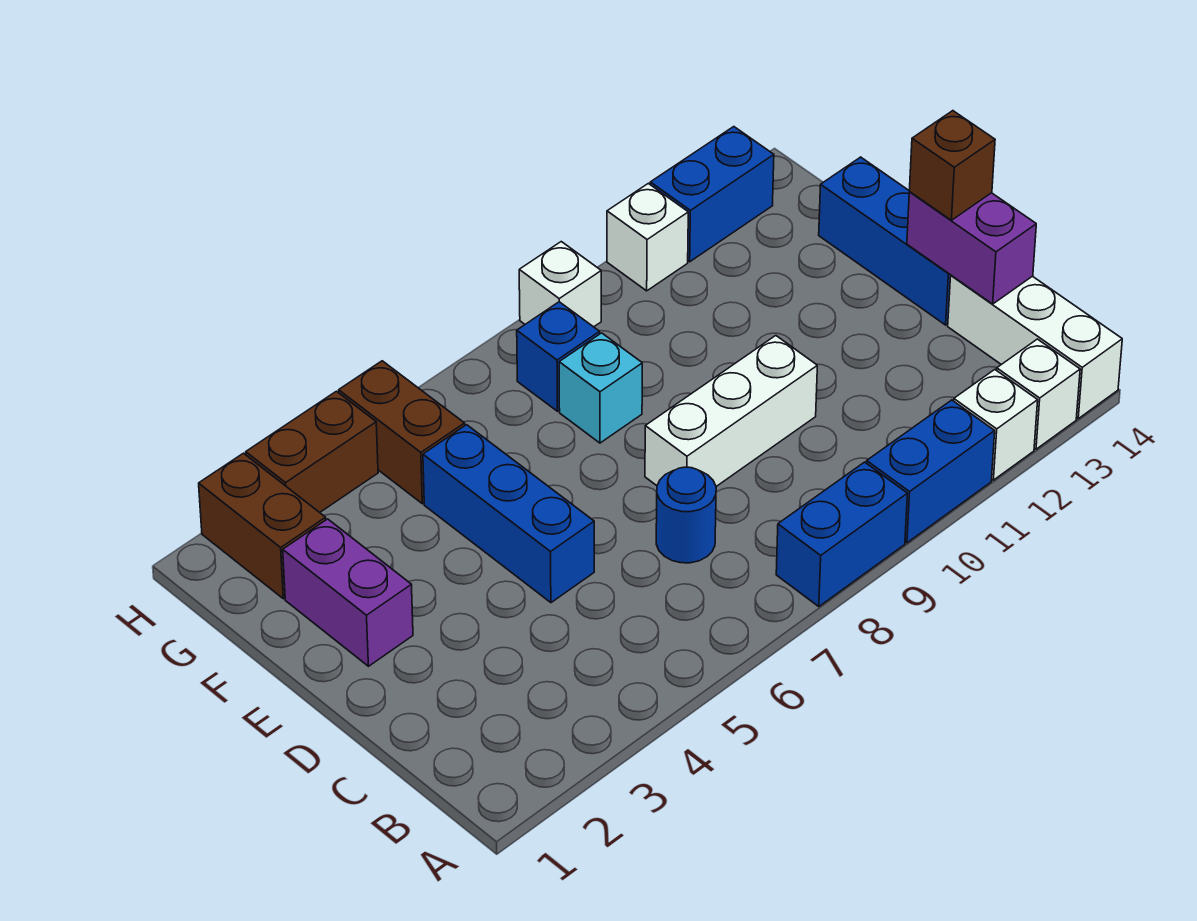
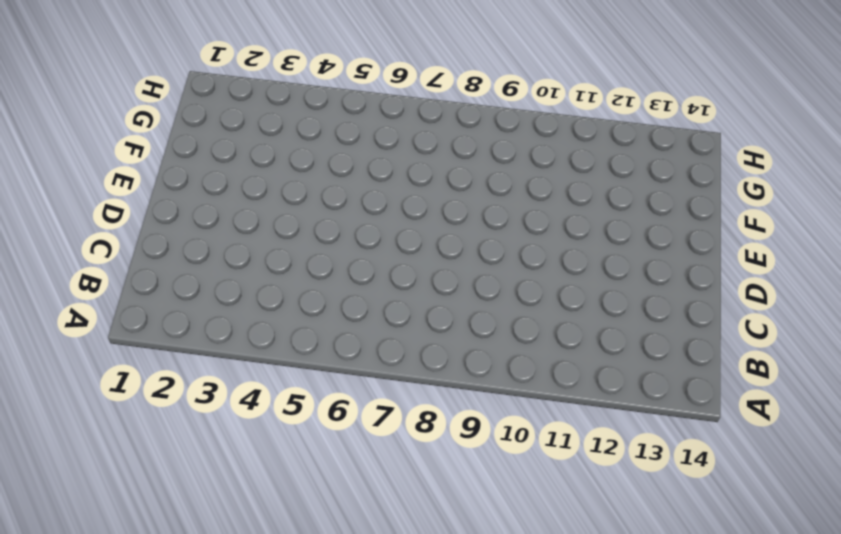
none -> blue brick A8:A9 level 1
none -> blue brick A10:A11 level 1
none -> white brick A12 level 1

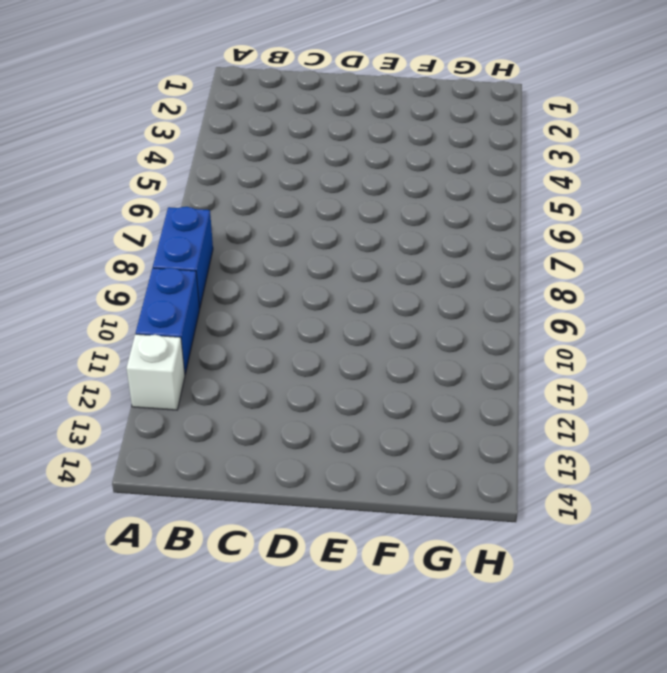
none -> white brick A13 level 1
none -> white brick A14:C14 level 1
none -> blue round brick C7 level 1

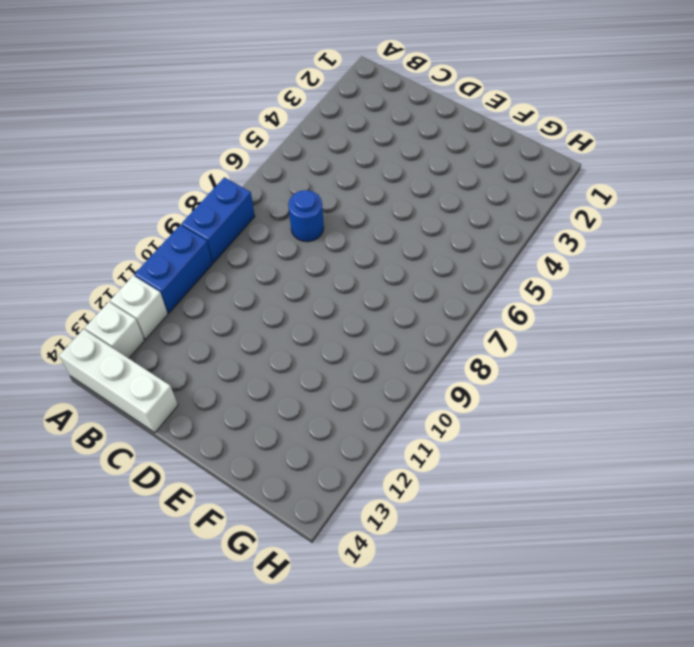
none -> blue brick D5:F5 level 1
none -> white brick D8:D10 level 1
none -> blue brick D14:F14 level 1

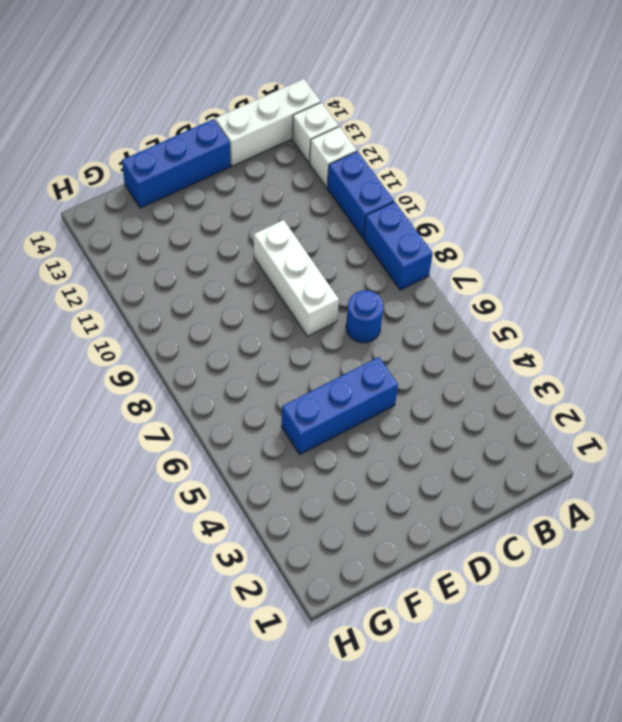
none -> purple brick E2:F2 level 1
none -> cyan brick F8 level 1
none -> brown brick G2:H2 level 1

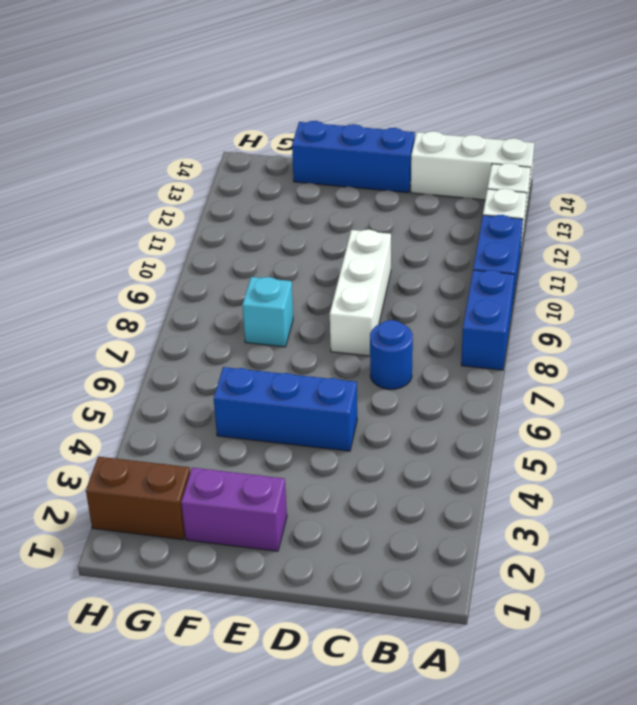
none -> brown brick G5:H5 level 1
none -> blue brick G8 level 1
none -> brown brick H3:H4 level 1

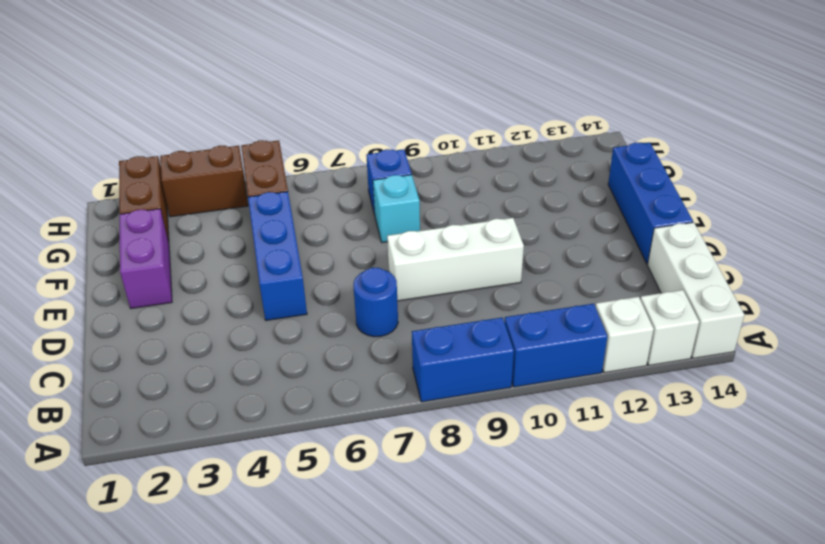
none -> white brick H9 level 1
none -> white brick H11 level 1
none -> blue brick H12:H13 level 1

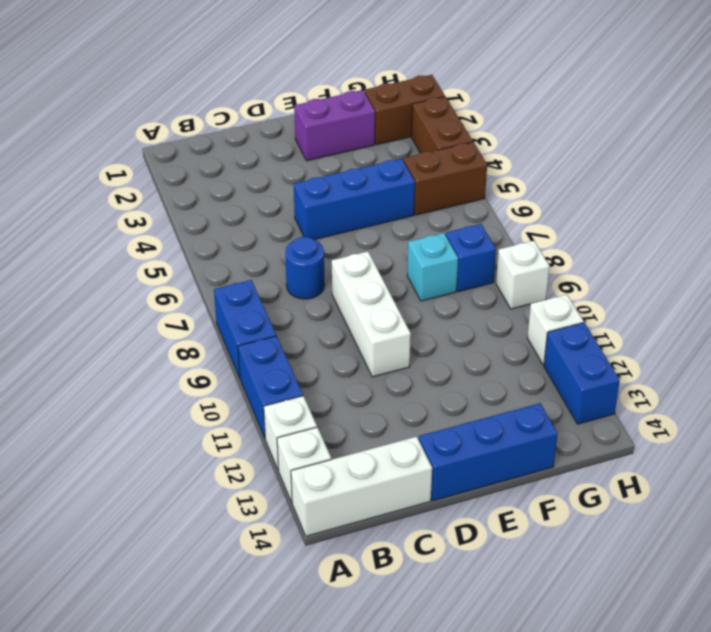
none -> purple brick C14:D14 level 2
none -> brown brick D14 level 3

